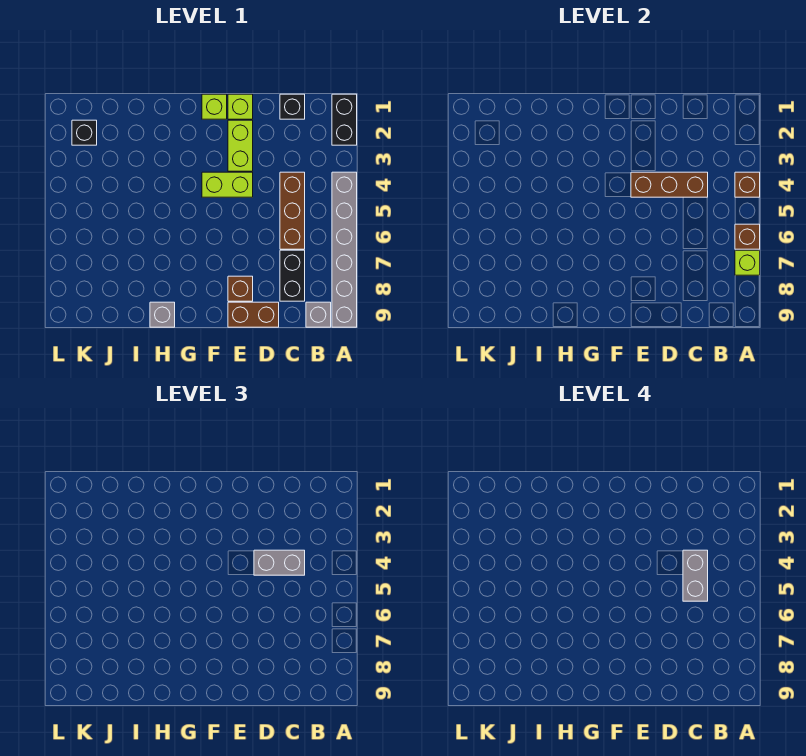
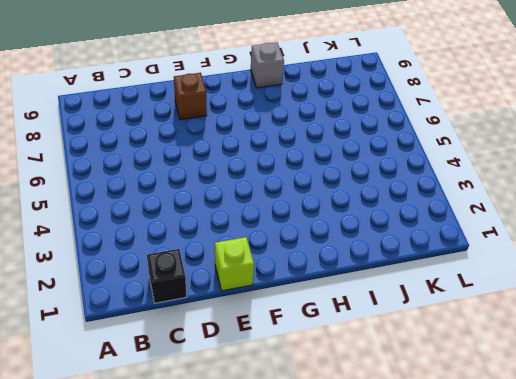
none -> black brick A1:A2 level 1
none -> grey brick A4:A9 level 1
none -> grey brick B9 level 1

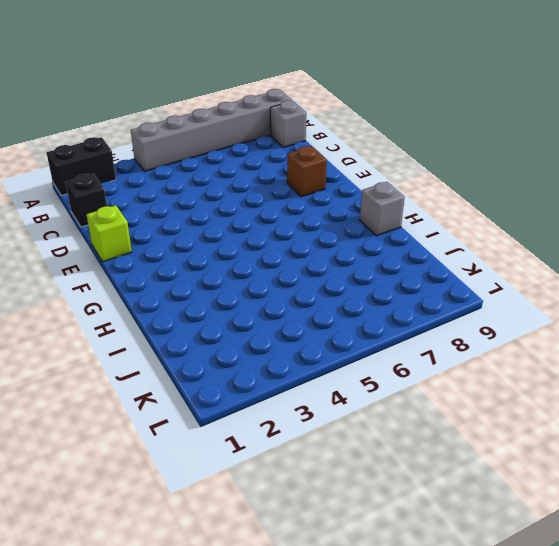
none -> brown brick C4:C6 level 1
none -> black brick C7:C8 level 1
none -> brown brick D9:E9 level 1

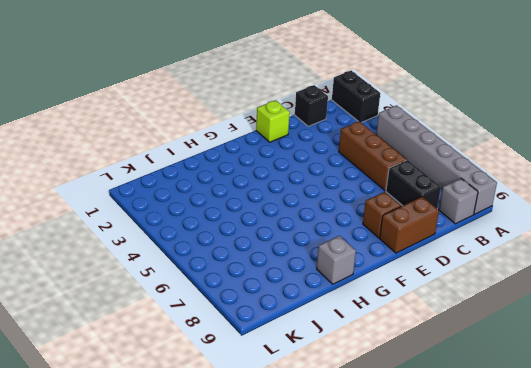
none -> lime brick E2:E3 level 1
none -> lime brick E4:F4 level 1
none -> lime brick F1 level 1

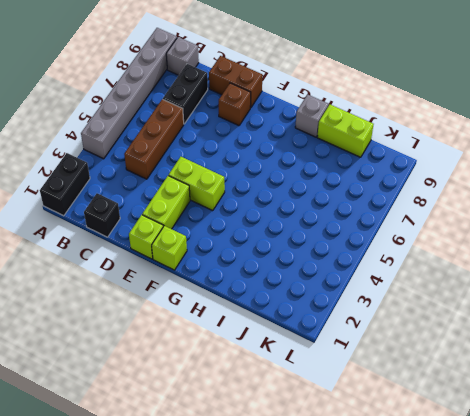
lime brick I9:J9 level 1 -> none
none -> black brick K2 level 1
none -> brown brick A4 level 2
none -> brown brick A6 level 2

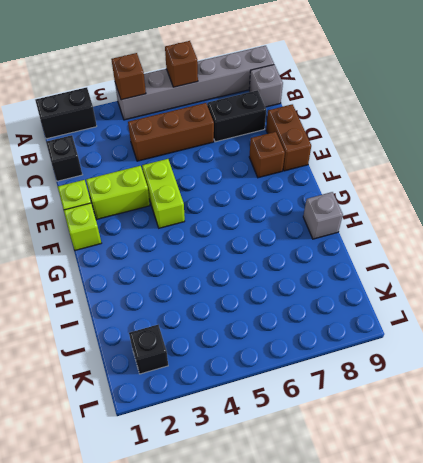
none -> lime brick A7 level 2
none -> brown brick C4:E4 level 2
none -> grey brick C4:D4 level 3

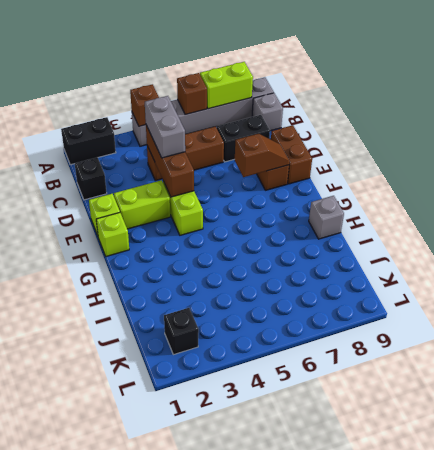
lime brick A7:A8 level 2 -> lime brick A7 level 2
brown slope E7:E8 level 2 top 7 -> none
none -> grey brick C4:C5 level 4

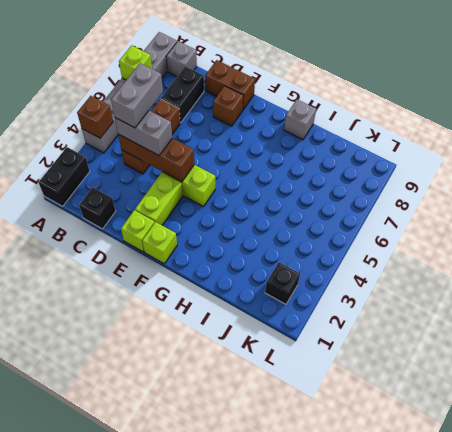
none -> brown brick A6 level 2

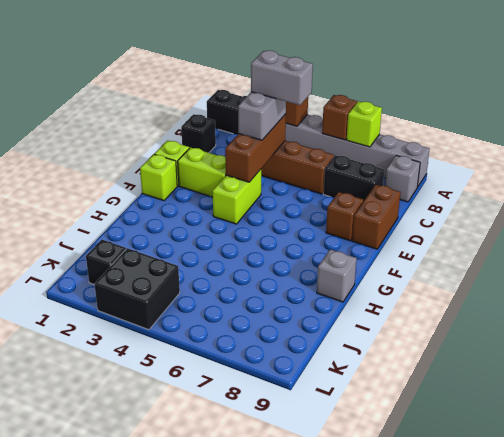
black brick K3:L4 level 1 -> none

